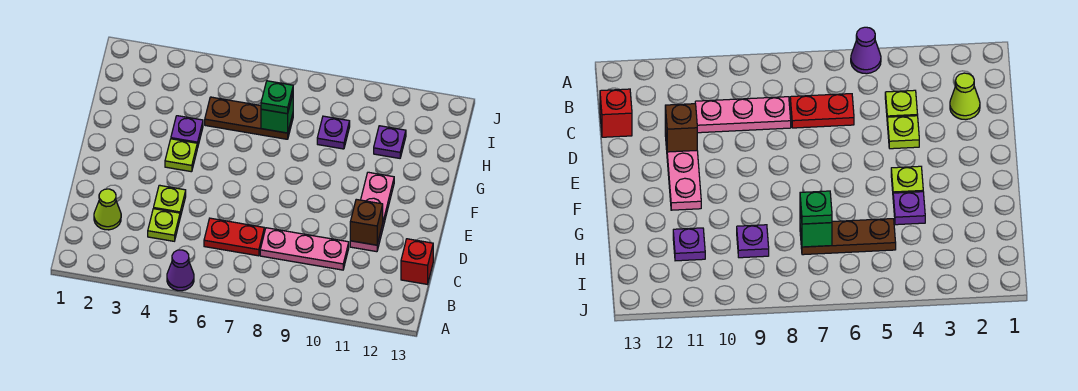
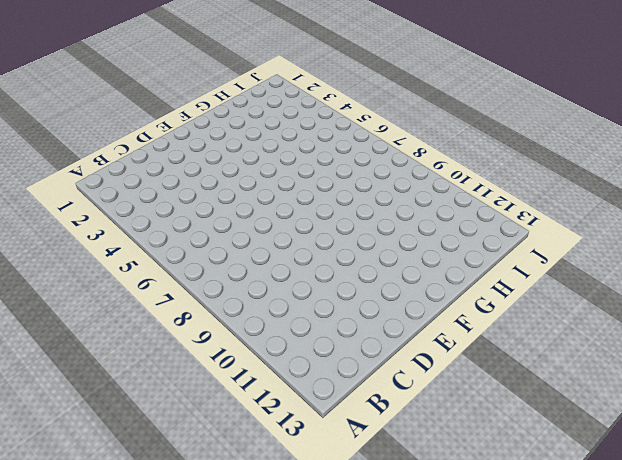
none -> purple cone A5 level 1
none -> lime cone C2 level 1
none -> lime plate C4 level 1

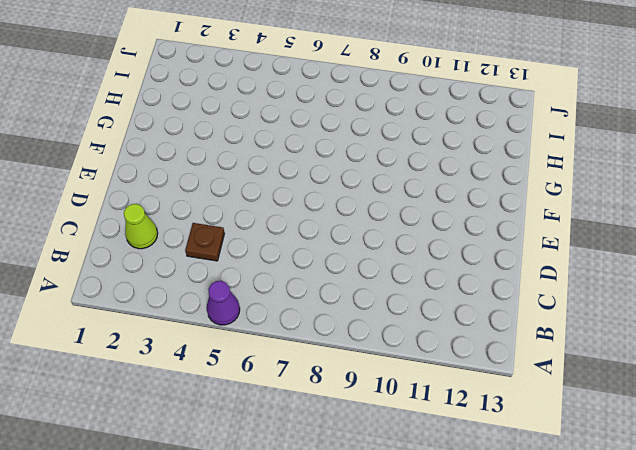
brown plate C4 level 1 -> lime plate C4 level 1
none -> red plate C6:C7 level 1
none -> pink plate C8:C10 level 1
none -> red brick C13 level 1

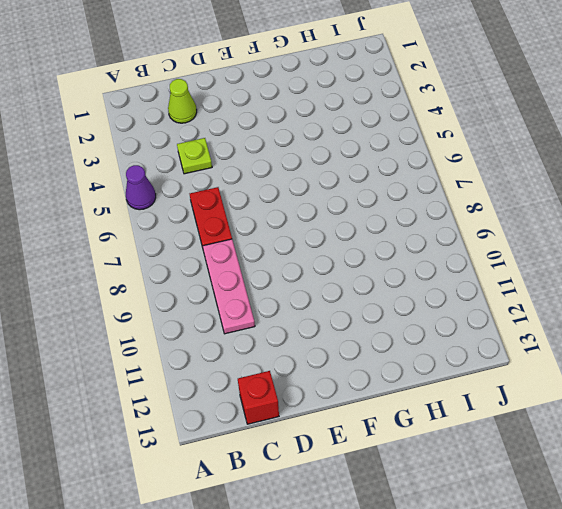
none -> lime plate D4 level 1
none -> pink plate D11:F11 level 1
none -> lime plate F4 level 1

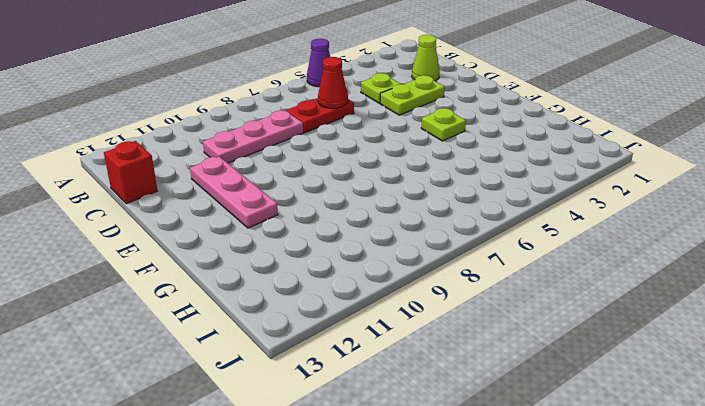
red cone C6 level 2 -> none
lime plate D3:D4 level 1 -> lime plate D4 level 1
none -> purple plate G4 level 1
none -> brown plate H5:H7 level 1
none -> purple plate H9 level 1

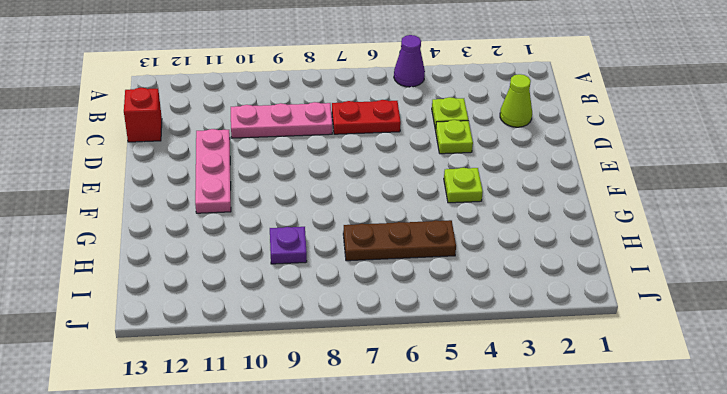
none -> purple plate G4 level 1
none -> purple plate H11 level 1
none -> brown brick D11 level 2

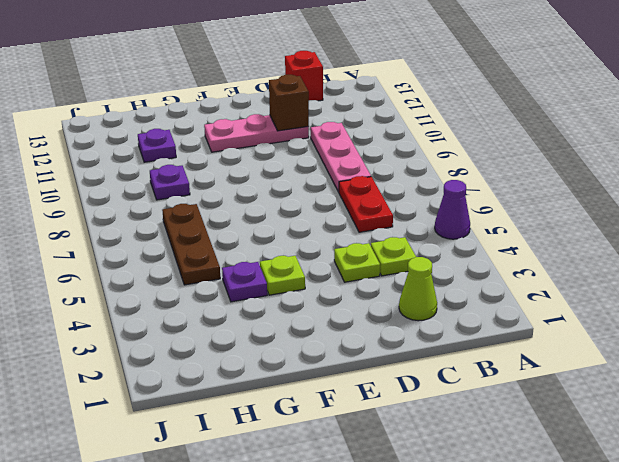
none -> green brick H7 level 2
none -> green plate H7 level 3

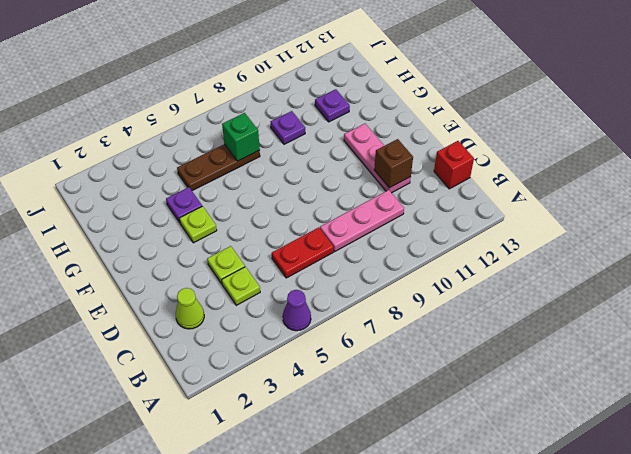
none -> green plate H7 level 3

